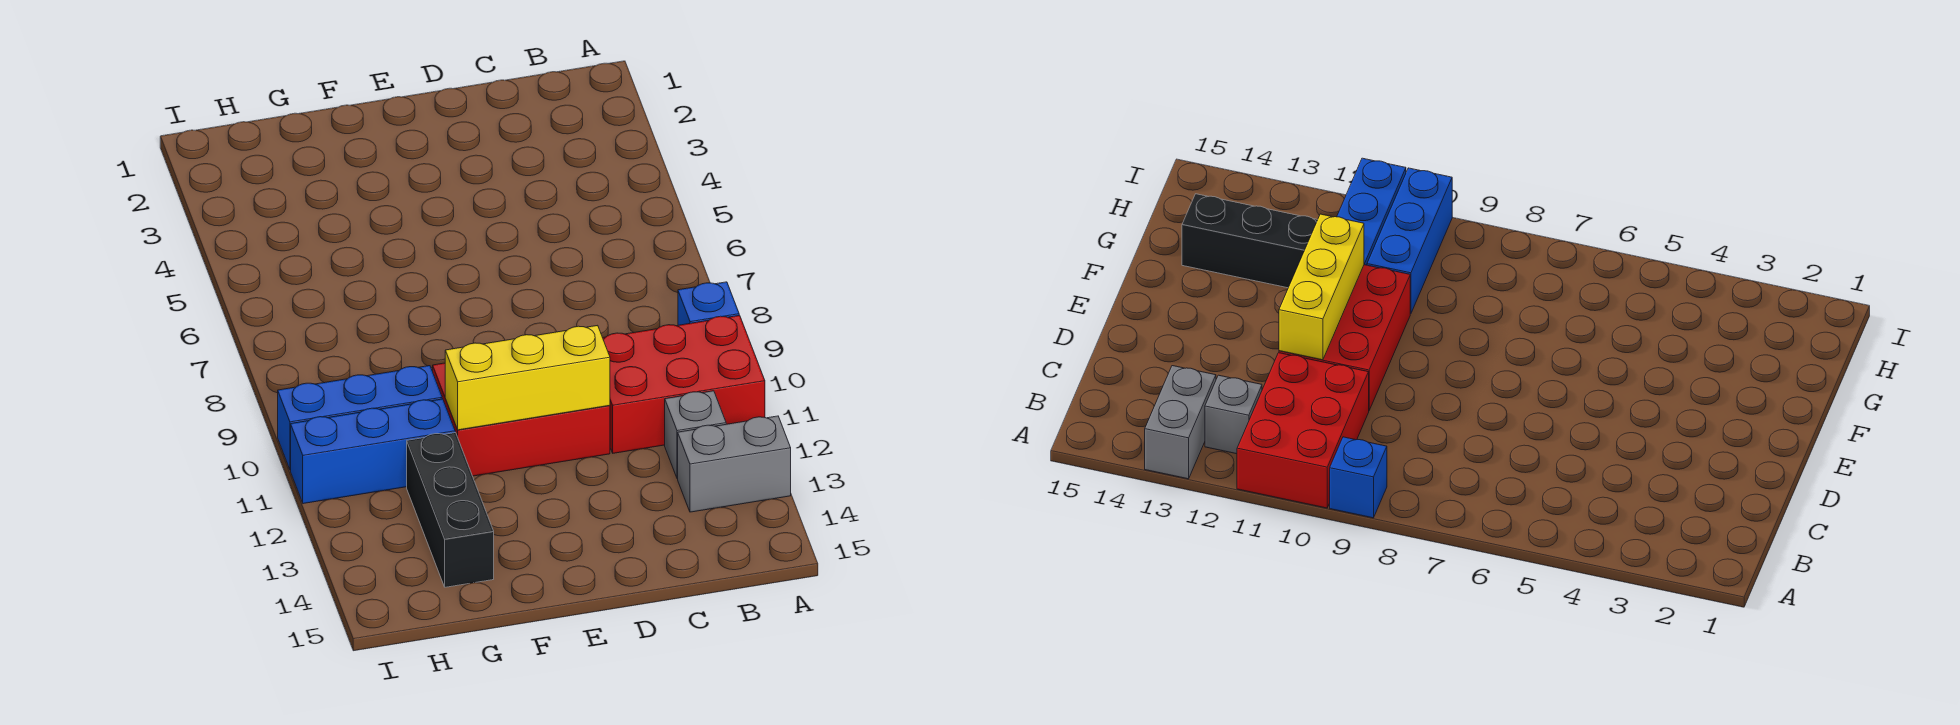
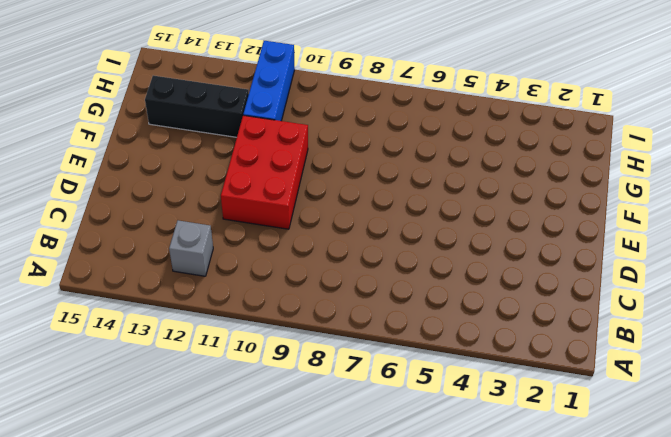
none -> blue brick A9 level 1
none -> red brick A10:C11 level 1

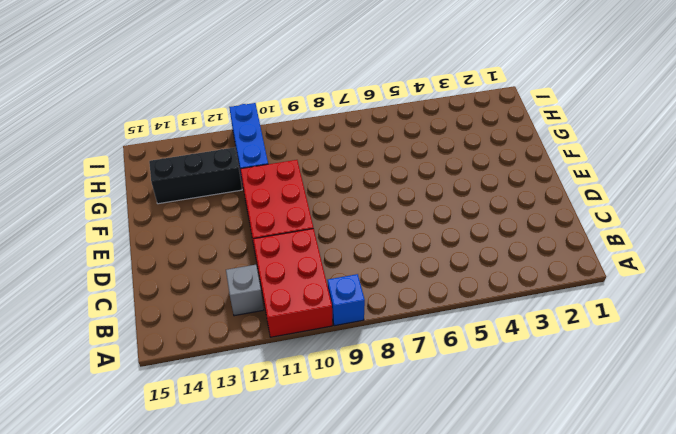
none -> grey brick A13:B13 level 1
none -> blue brick G10:I10 level 1

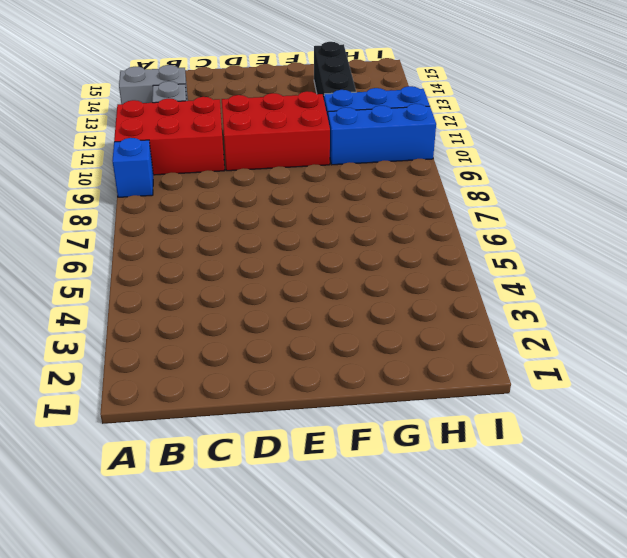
none -> yellow brick D11:F11 level 2

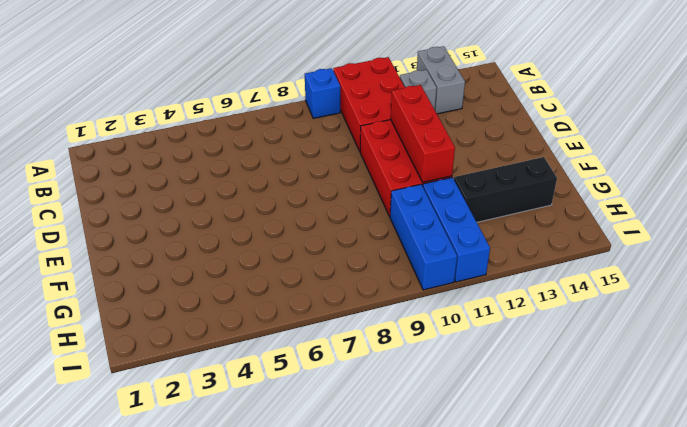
red brick D11:F11 level 2 -> yellow brick D11:F11 level 2

